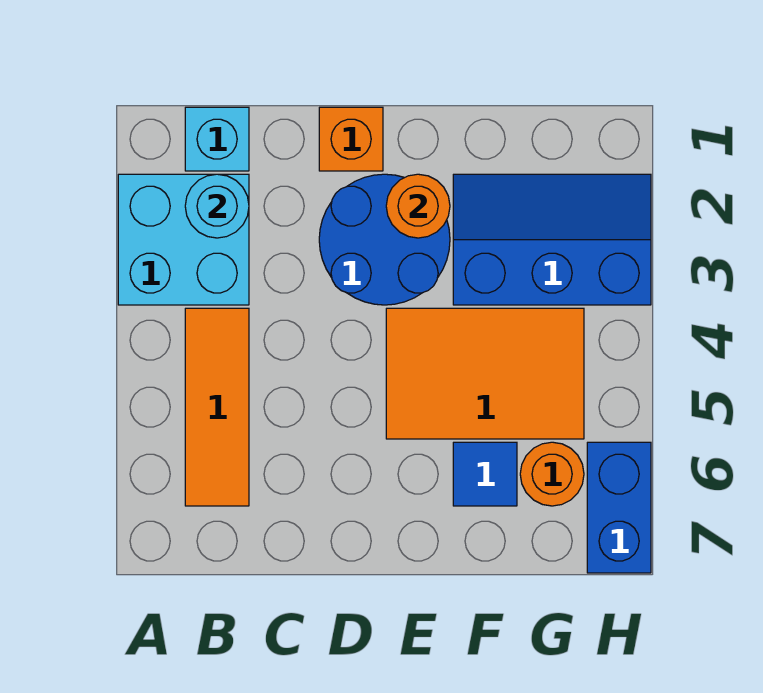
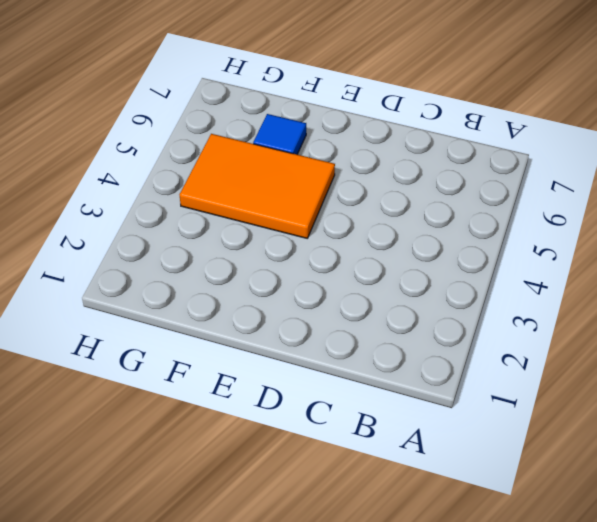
none -> cyan brick A2:B3 level 1
none -> cyan brick B1 level 1
none -> orange tile B4:B6 level 1

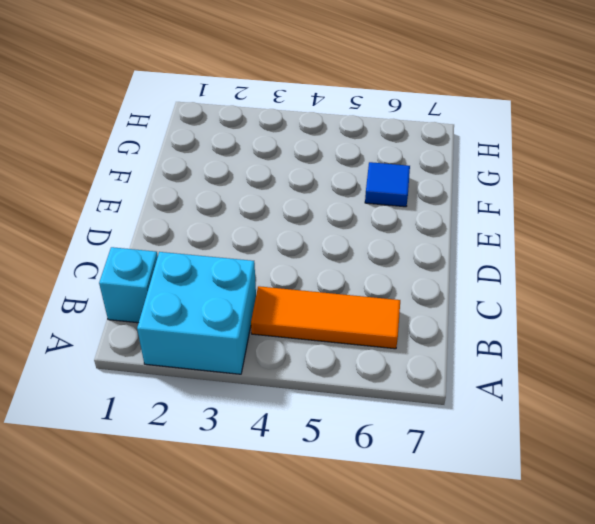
none -> orange brick D1 level 1
none -> blue round brick D2:E3 level 1
none -> orange tile E4:G5 level 1

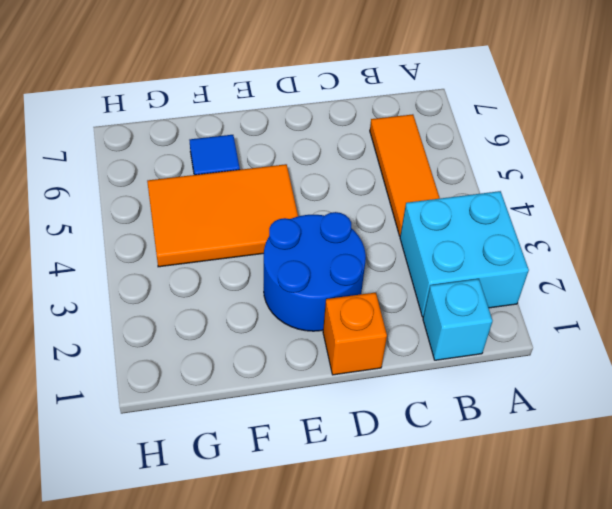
none -> blue slope F2:H3 level 1 top 3
none -> orange round brick G6 level 1
none -> blue brick H6:H7 level 1

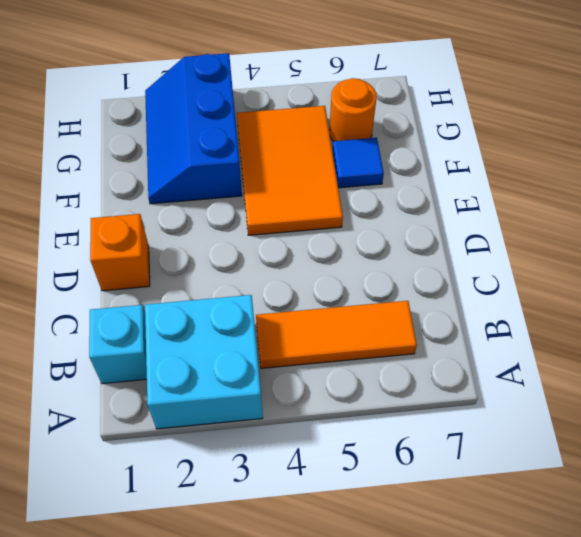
none -> blue round brick D2:E3 level 1
none -> blue brick H6:H7 level 1
none -> cyan round brick B2 level 2

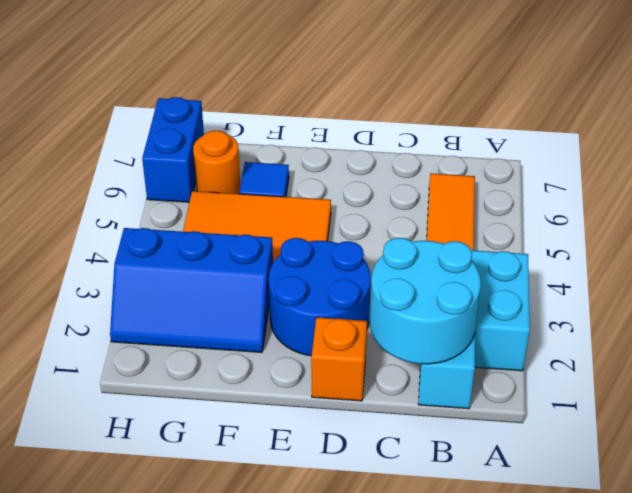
cyan round brick B1:C2 level 2 -> cyan round brick B2 level 2
none -> orange round brick E2 level 2

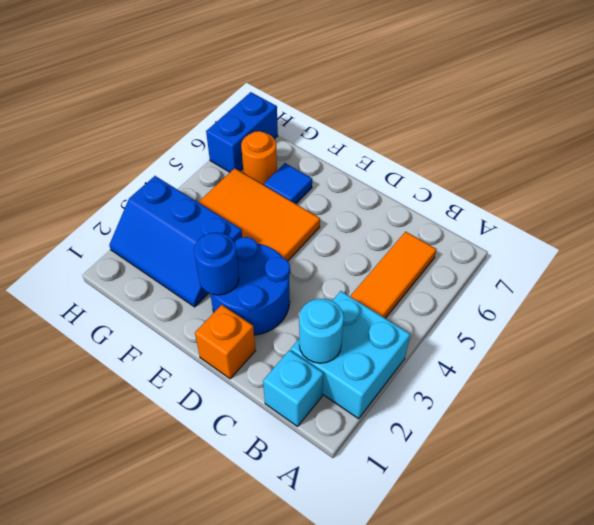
blue round brick E2 level 2 -> orange round brick E2 level 2

